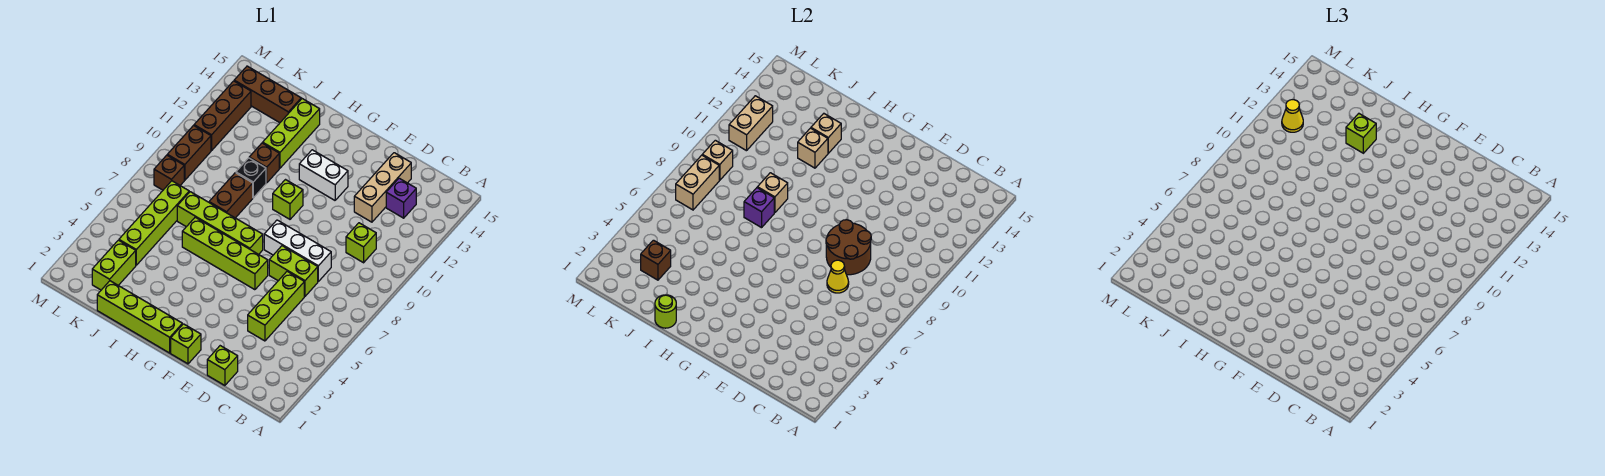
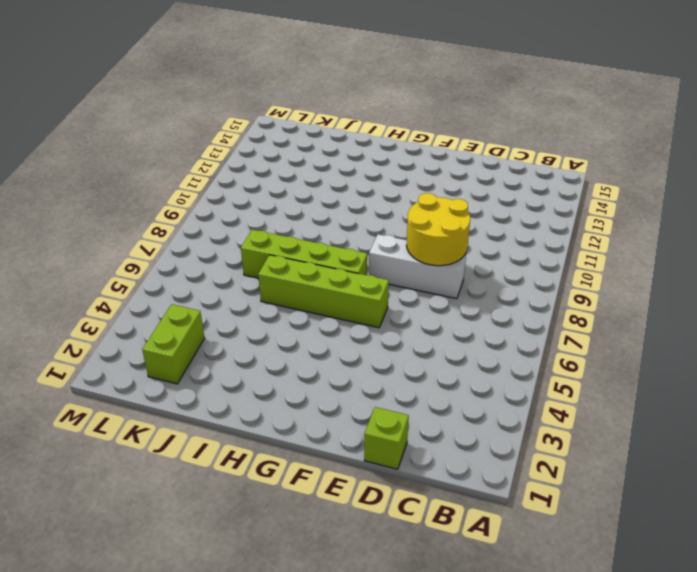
yellow round brick D8:E9 level 2 -> brown round brick D8:E9 level 2
none -> lime brick C10 level 1
none -> purple brick C13 level 1
none -> lime brick D4:D6 level 1
none -> lime brick D7:E7 level 1

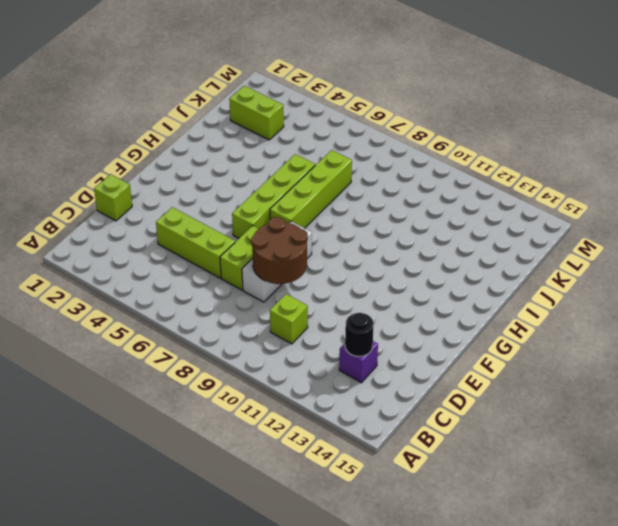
black round brick C13 level 2 -> none
none -> tan brick D12:D14 level 1
none -> lime brick F1 level 1
none -> white brick F12:G12 level 1
none -> lime brick G1:J1 level 1

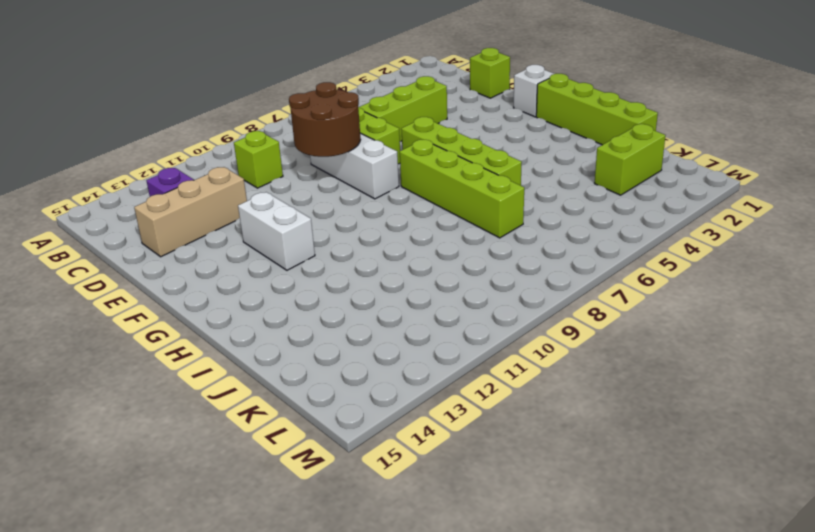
white brick F1 level 1 -> lime brick F1 level 1
none -> lime brick G10 level 1
none -> brown brick I8:I9 level 1
none -> black brick I10 level 1
none -> brown brick I11 level 1

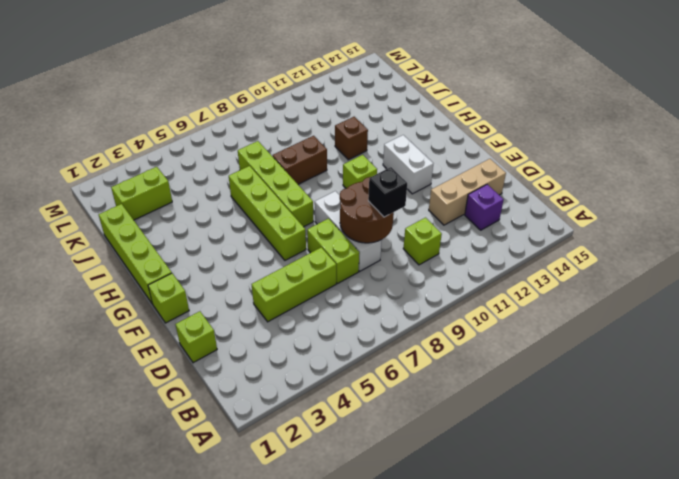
black brick D9 level 3 -> black brick I10 level 1
none -> lime brick I12:I14 level 1
none -> brown brick J14:L14 level 1
none -> lime brick K4:K7 level 1
none -> brown brick L8 level 1

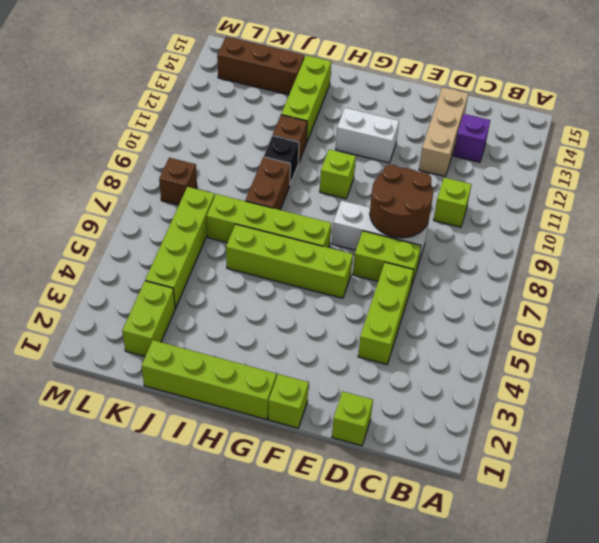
none -> brown brick L9:L10 level 1
none -> brown brick L11:L13 level 1
none -> yellow cone D7 level 2
none -> lime round brick I1 level 2

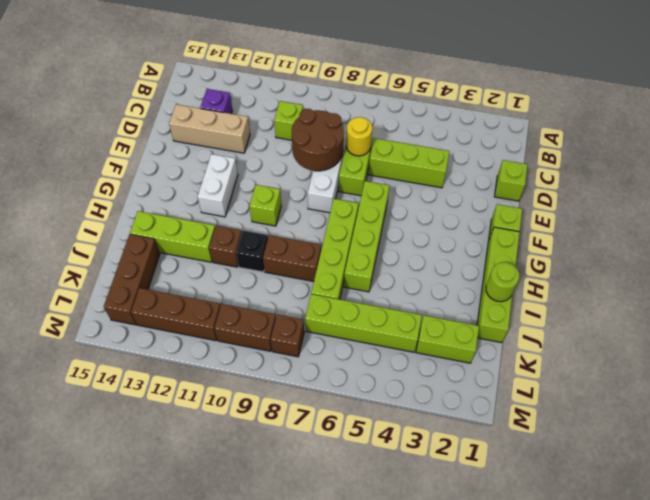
yellow round brick D7 level 2 -> yellow cone D7 level 2
none -> purple brick I8 level 2
none -> tan brick I9 level 2
none -> tan brick I12 level 2
none -> tan brick I13 level 2

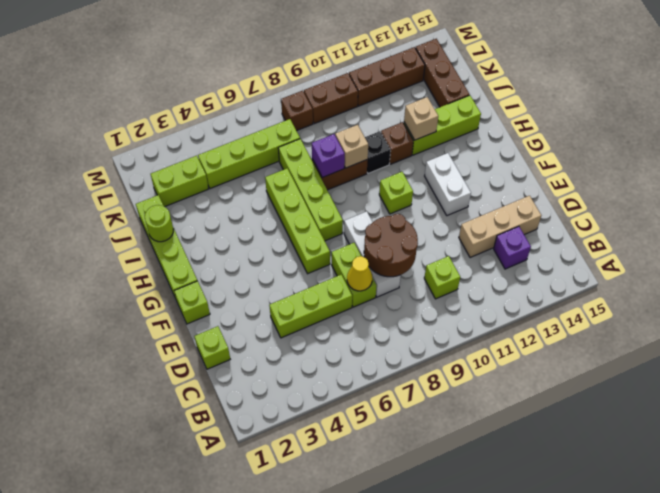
none -> tan brick I13 level 2
none -> brown brick K3 level 2
none -> tan brick L7:L8 level 2
none -> tan brick L9 level 2

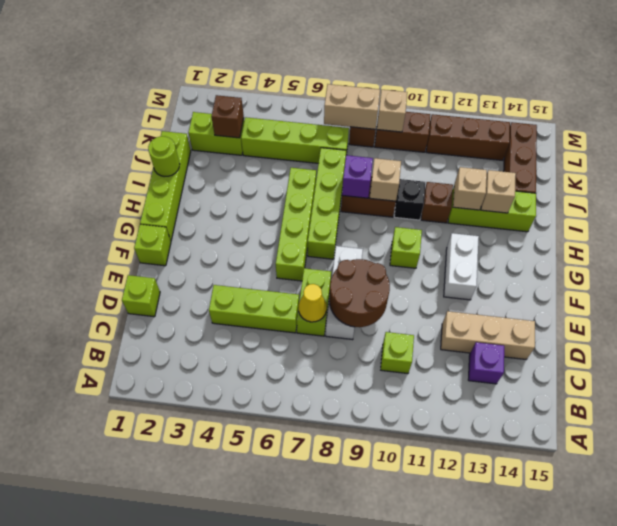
none -> tan brick L11:L12 level 2
none -> lime brick I13 level 3
none -> yellow cone L12 level 3

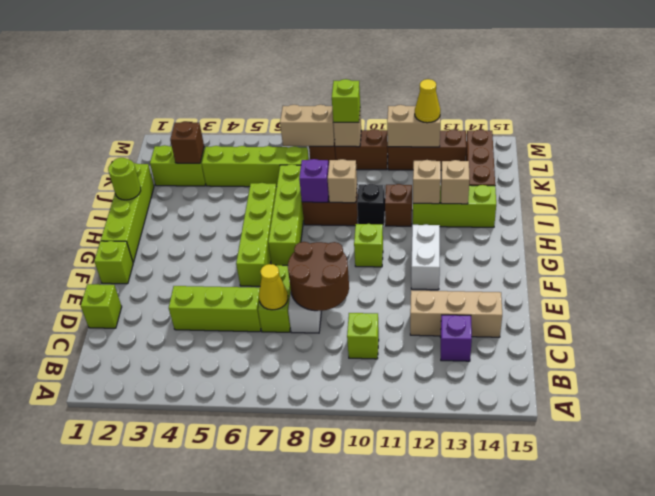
lime brick L9 level 3 -> lime brick I13 level 3

